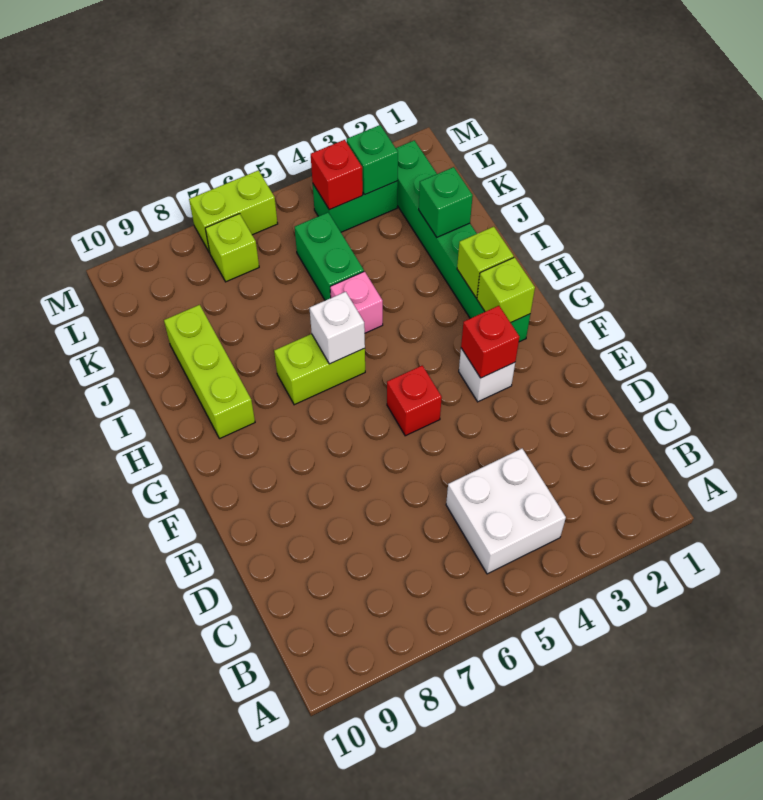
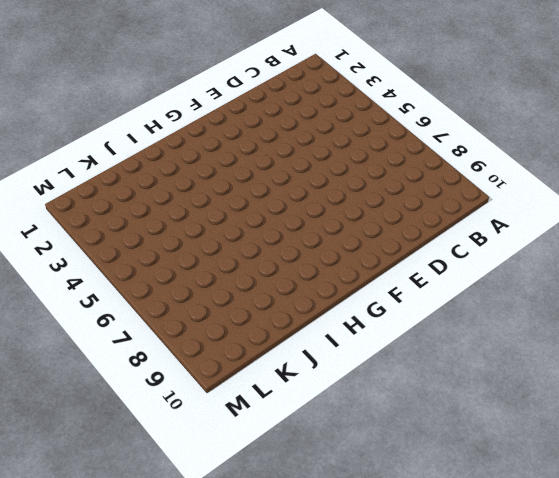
none -> white brick B4:C5 level 1
none -> white brick F3 level 1
none -> red brick F5 level 1

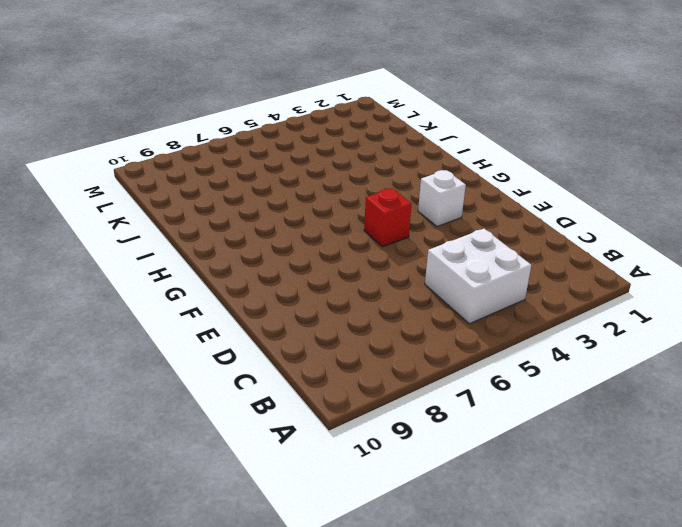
none -> green brick G2:L2 level 1
none -> lime brick H6:H7 level 1
none -> lime brick H9:J9 level 1

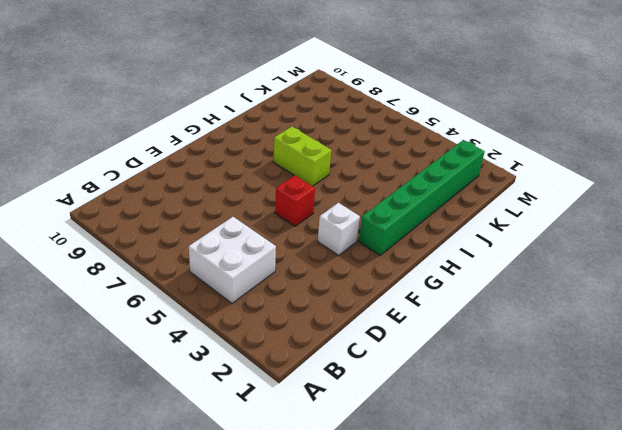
none -> lime brick H9:J9 level 1
none -> pink brick I5 level 1
none -> green brick J5:K5 level 1

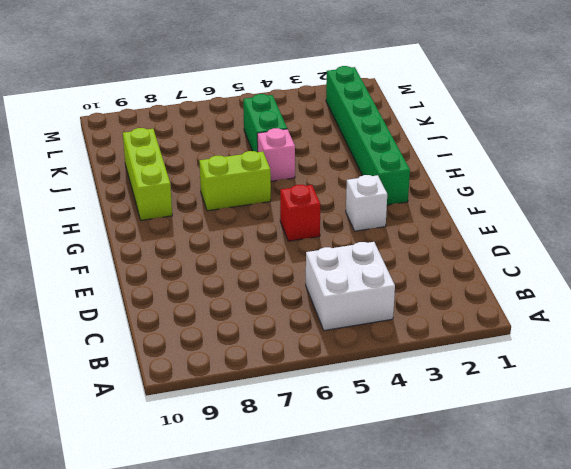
none -> green brick L3:L4 level 1
none -> lime brick L7 level 1
none -> lime brick M6:M7 level 1

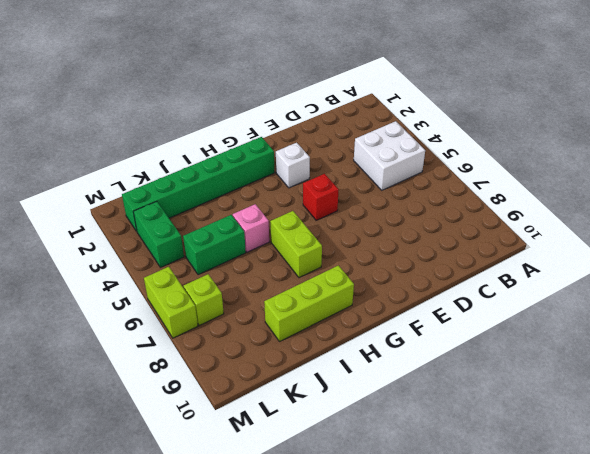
none -> red brick F3 level 2
none -> lime brick G2 level 2
none -> lime brick H2 level 2

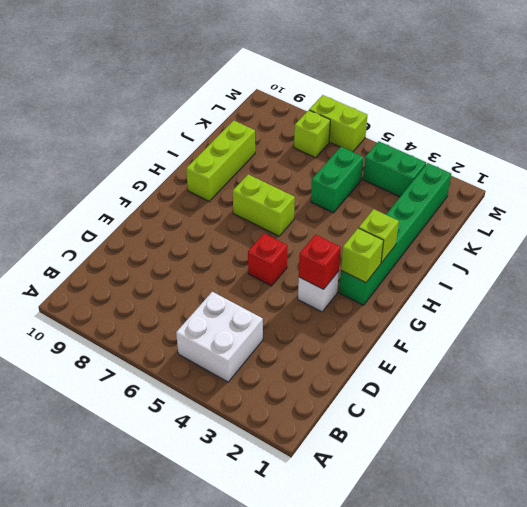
none -> pink brick I5 level 1
none -> white brick H6 level 2
none -> green brick J2 level 2

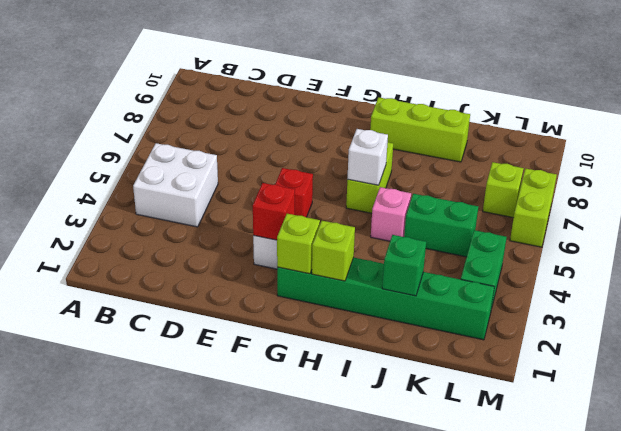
none -> green brick L3 level 2
none -> red brick L4 level 2

